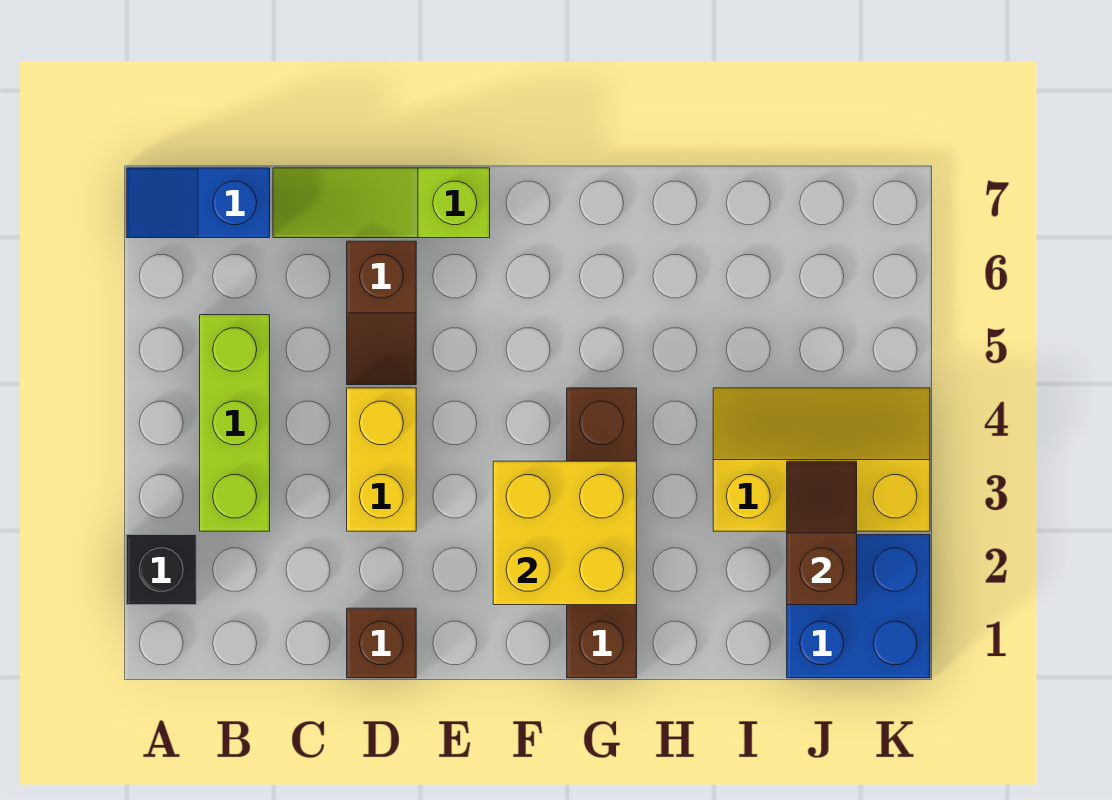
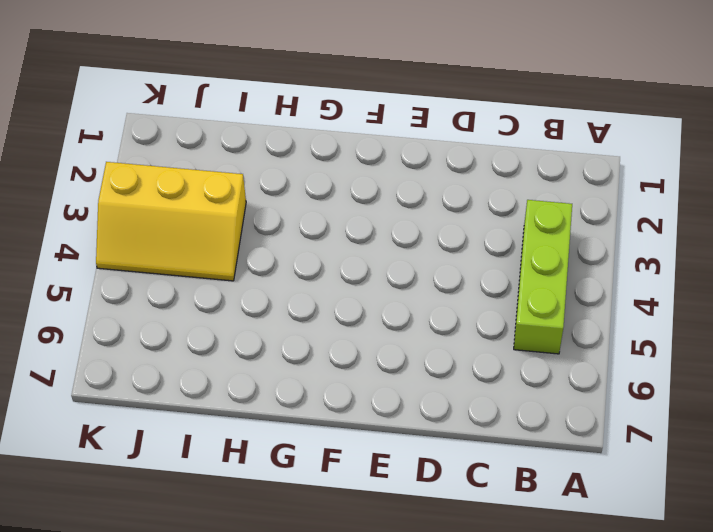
none -> black brick A2 level 1
none -> blue slope A7:B7 level 1 top B
none -> lime slope C7:E7 level 1 top E

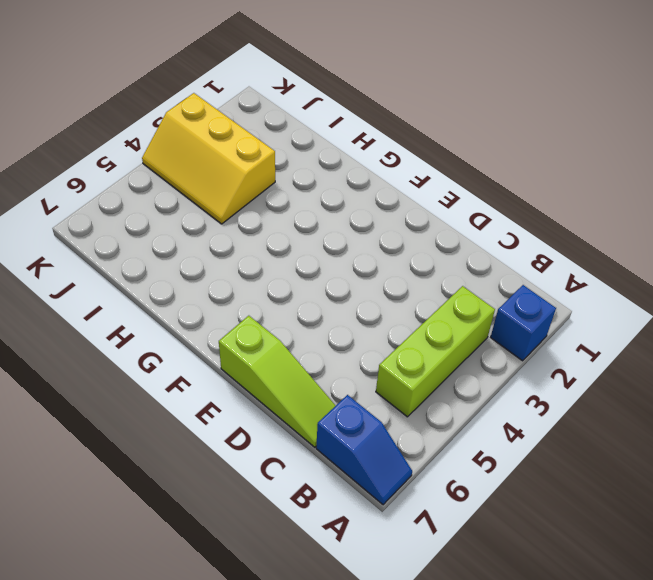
blue brick A2 level 1 -> black brick A2 level 1
none -> brown brick D1 level 1
none -> yellow brick D3:D4 level 1
none -> brown slope D5:D6 level 1 top 6

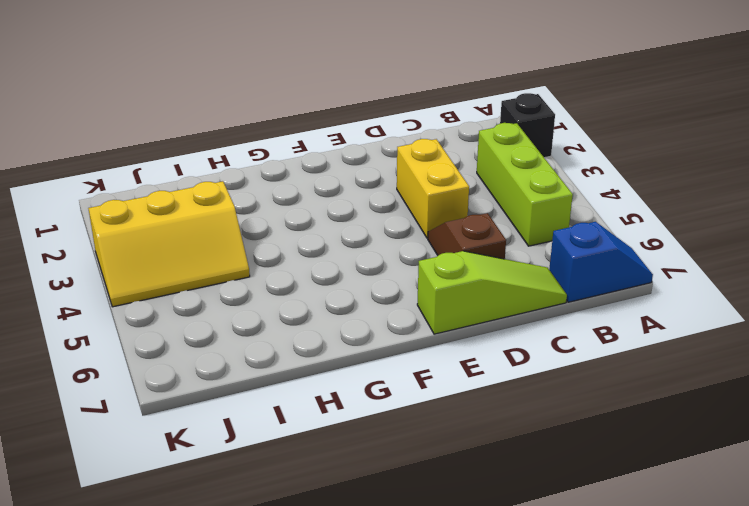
none -> brown brick D1 level 1
none -> brown brick G1:G4 level 1
none -> blue brick J1:K2 level 1

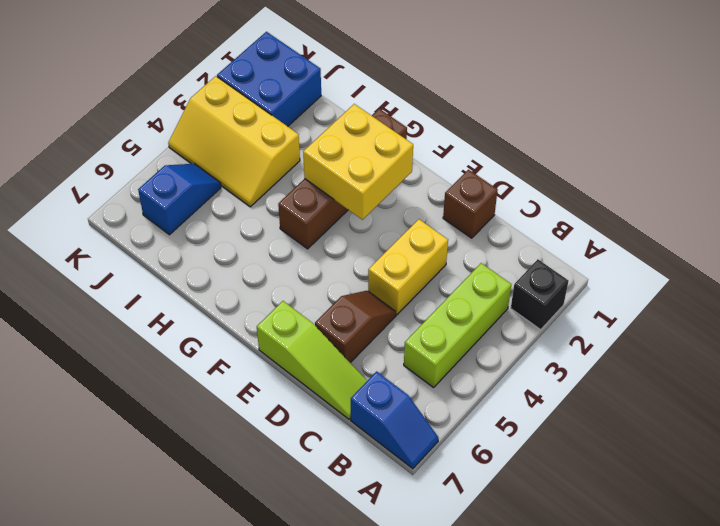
blue slope J5:J6 level 1 top 6 -> none
none -> brown slope J2:J3 level 2 top 2

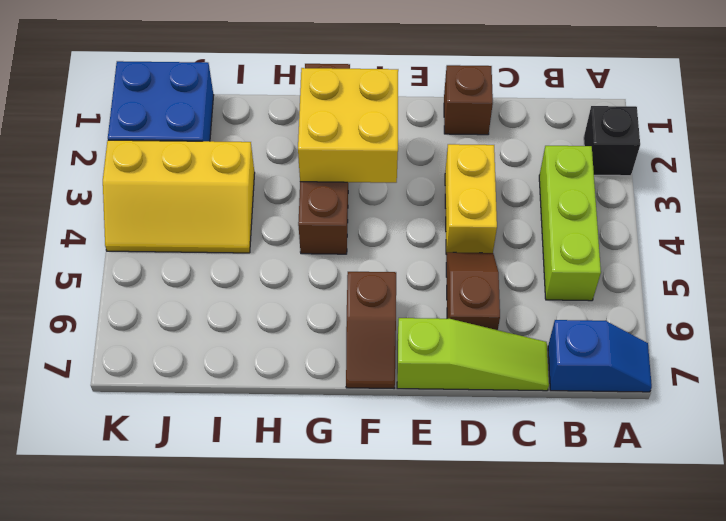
brown slope F6:F7 level 1 top 6 -> brown slope J2:J3 level 2 top 2

